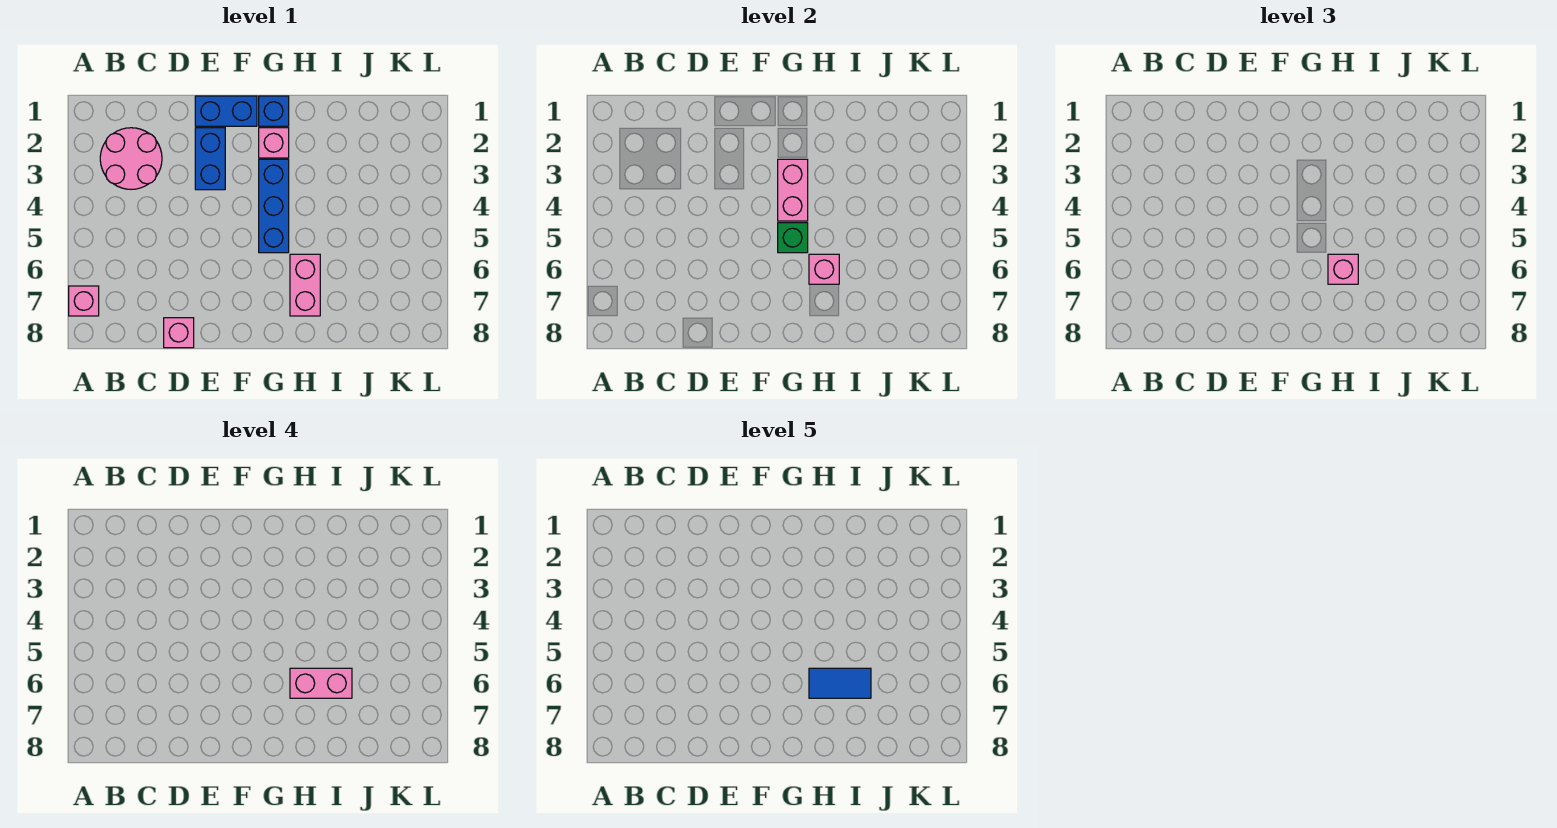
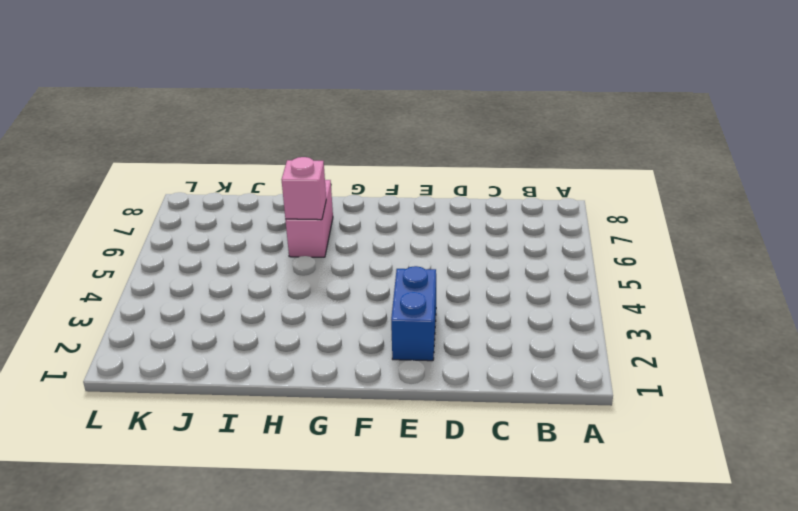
none -> pink brick A7 level 1
none -> pink round brick B2:C3 level 1
none -> pink brick D8 level 1

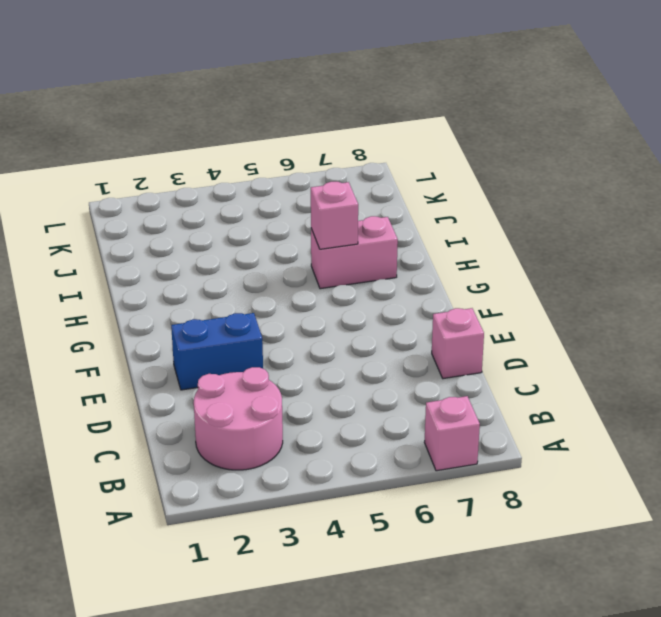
none -> blue brick E1:F1 level 1
none -> blue brick G1 level 1
none -> pink brick G2 level 1

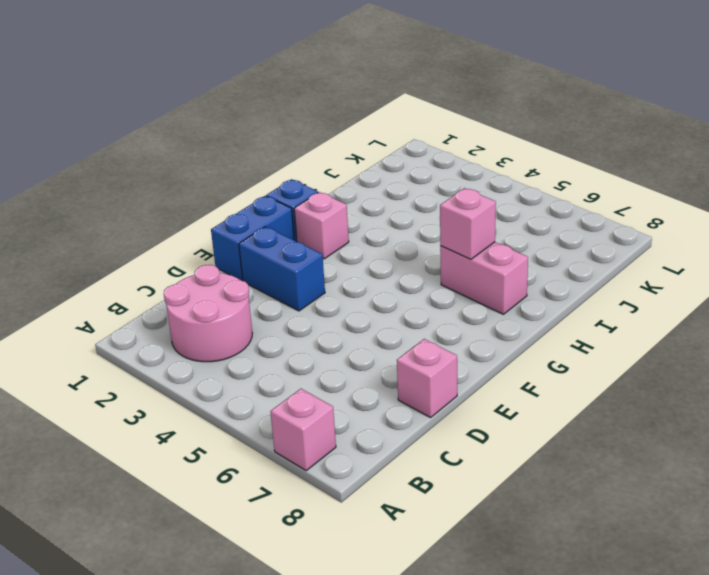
none -> blue brick G3:G5 level 1
none -> pink brick G3:G4 level 2
none -> green brick G5 level 2

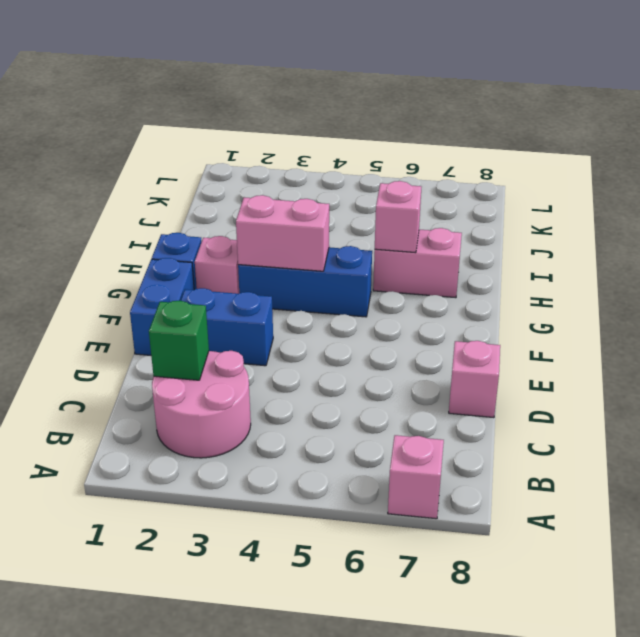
green brick C2 level 2 -> green brick G5 level 2
none -> pink brick H6 level 3
none -> pink brick H6:I6 level 4
none -> blue tile H6:I6 level 5

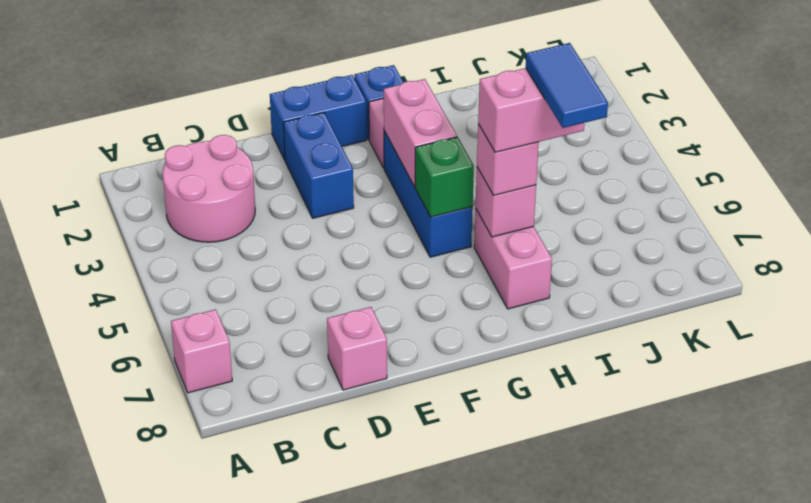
blue tile I6:I7 level 5 -> blue tile H6:I6 level 5

